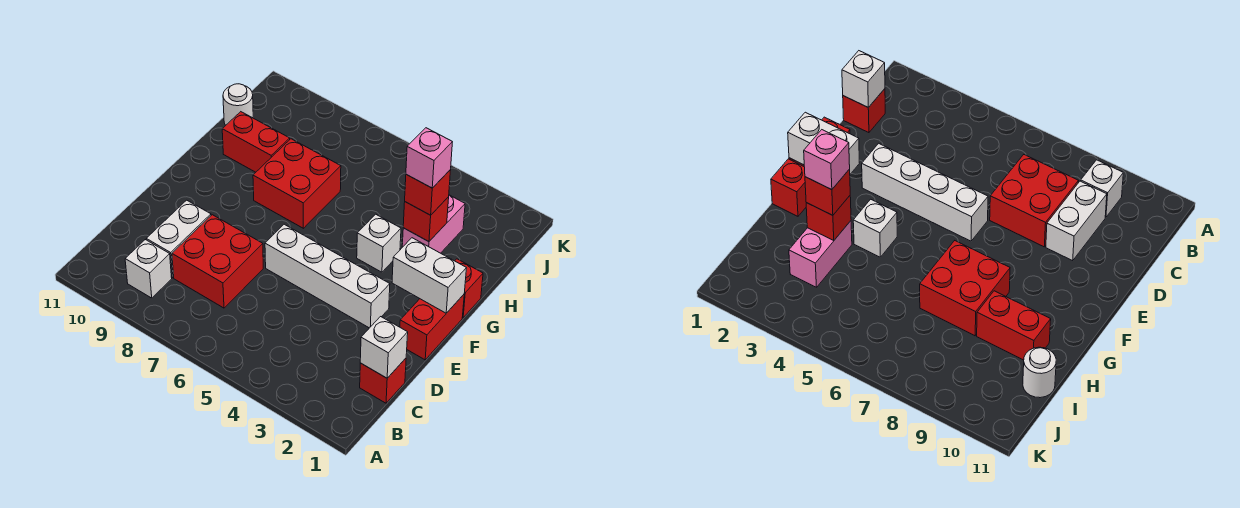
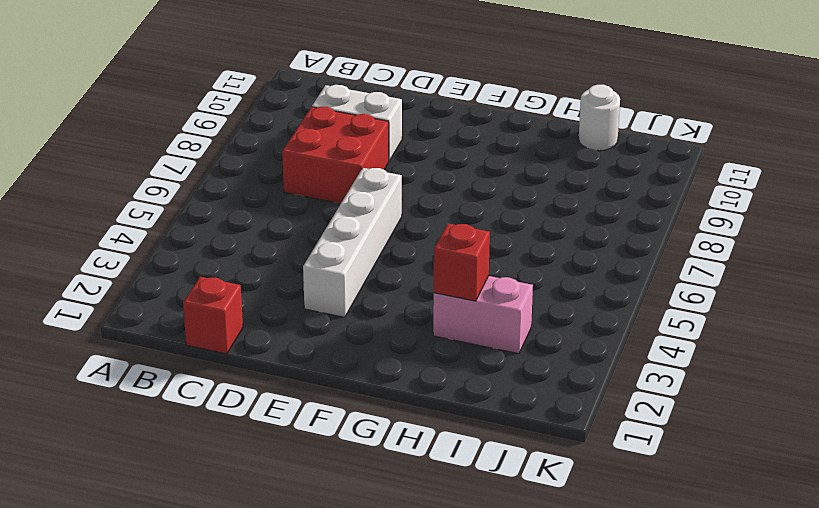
none -> white brick B9 level 1
none -> red brick E1:F1 level 1
none -> red brick G1 level 1

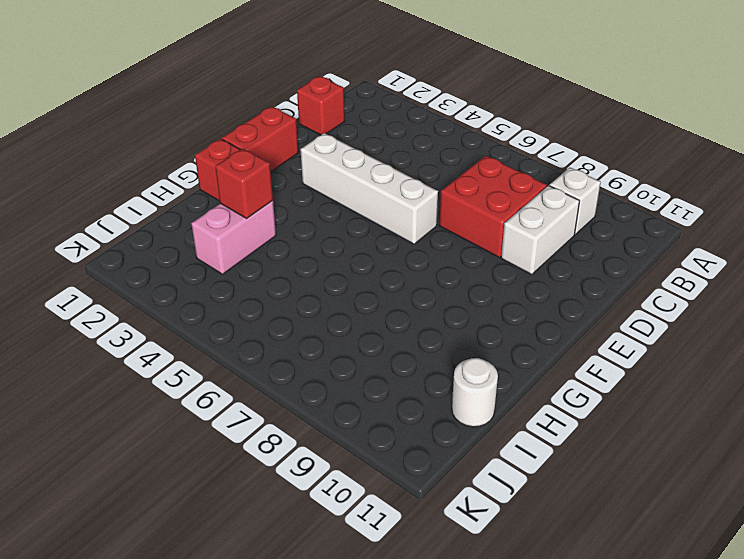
none -> white brick G4 level 1
none -> red brick G7:H8 level 1
none -> red brick H9:H10 level 1

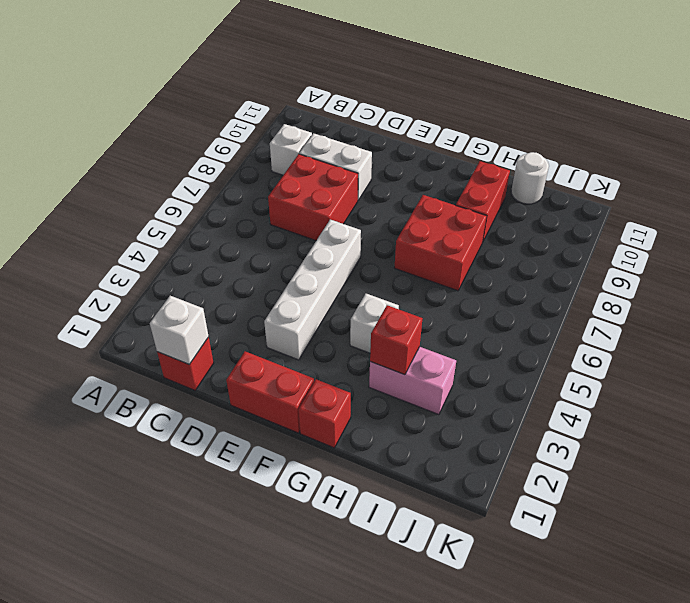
none -> white brick F1:F2 level 2
none -> red brick H3 level 3
none -> pink brick H3 level 4

